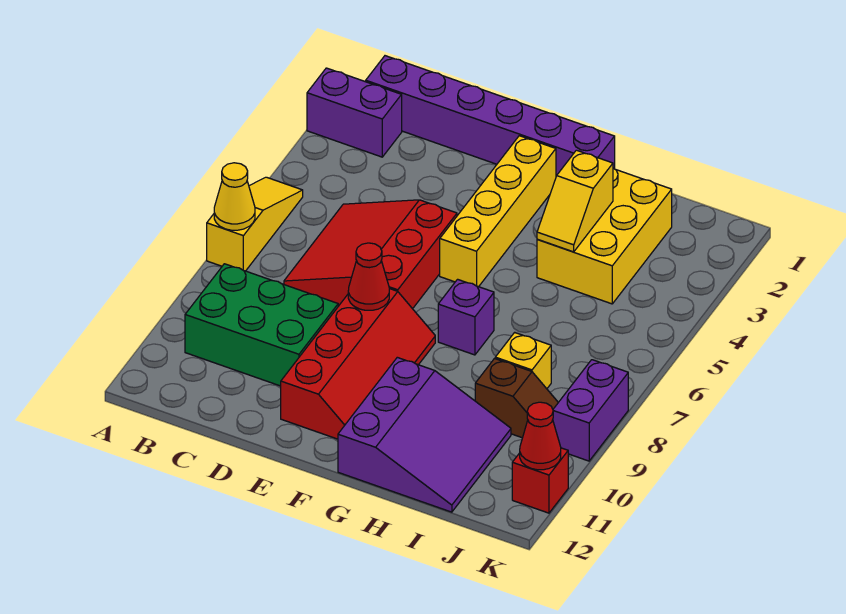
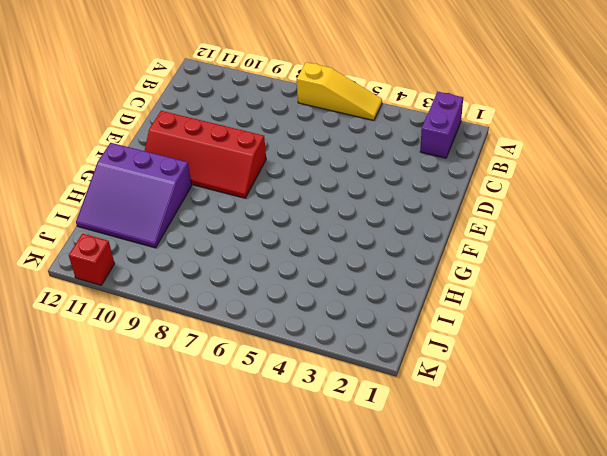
none -> purple brick B1:G1 level 1
none -> green brick B9:D10 level 1
none -> red slope C5:E7 level 1 top E

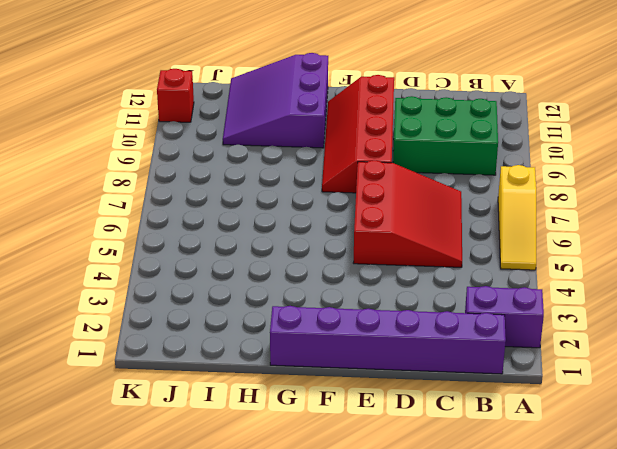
none -> yellow brick F2:F5 level 1
none -> purple brick G7 level 1
none -> yellow brick H2:I4 level 1

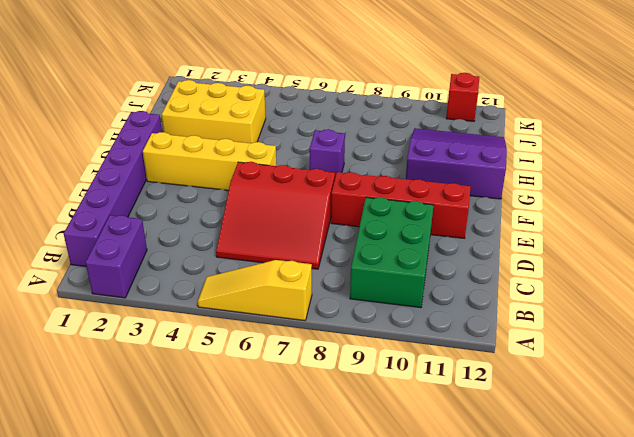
none -> yellow brick I8 level 1
none -> brown slope I9:J9 level 1 top I
none -> purple brick K8:K9 level 1

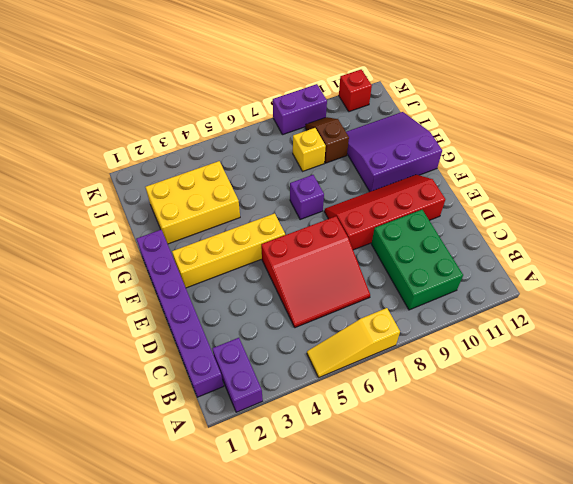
none -> yellow cone A7 level 2
none -> red cone E8 level 2
none -> yellow slope H3:H4 level 2 top 3

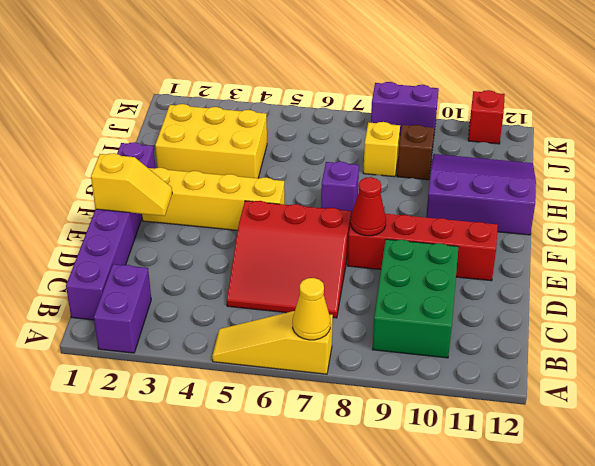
yellow slope E1:E2 level 2 top 1 -> yellow slope H3:H4 level 2 top 3
none -> red cone K11 level 2

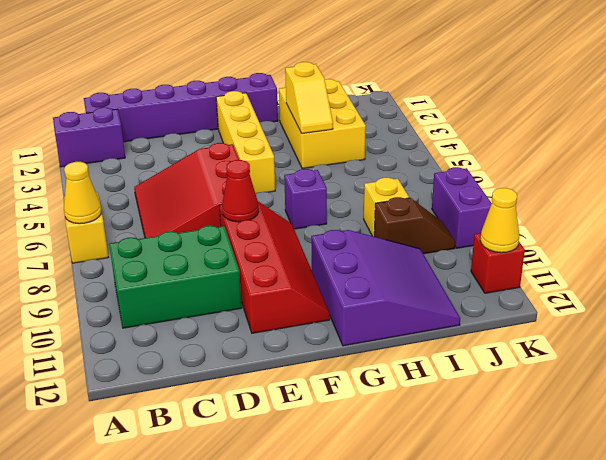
yellow cone K11 level 2 -> red cone K11 level 2

